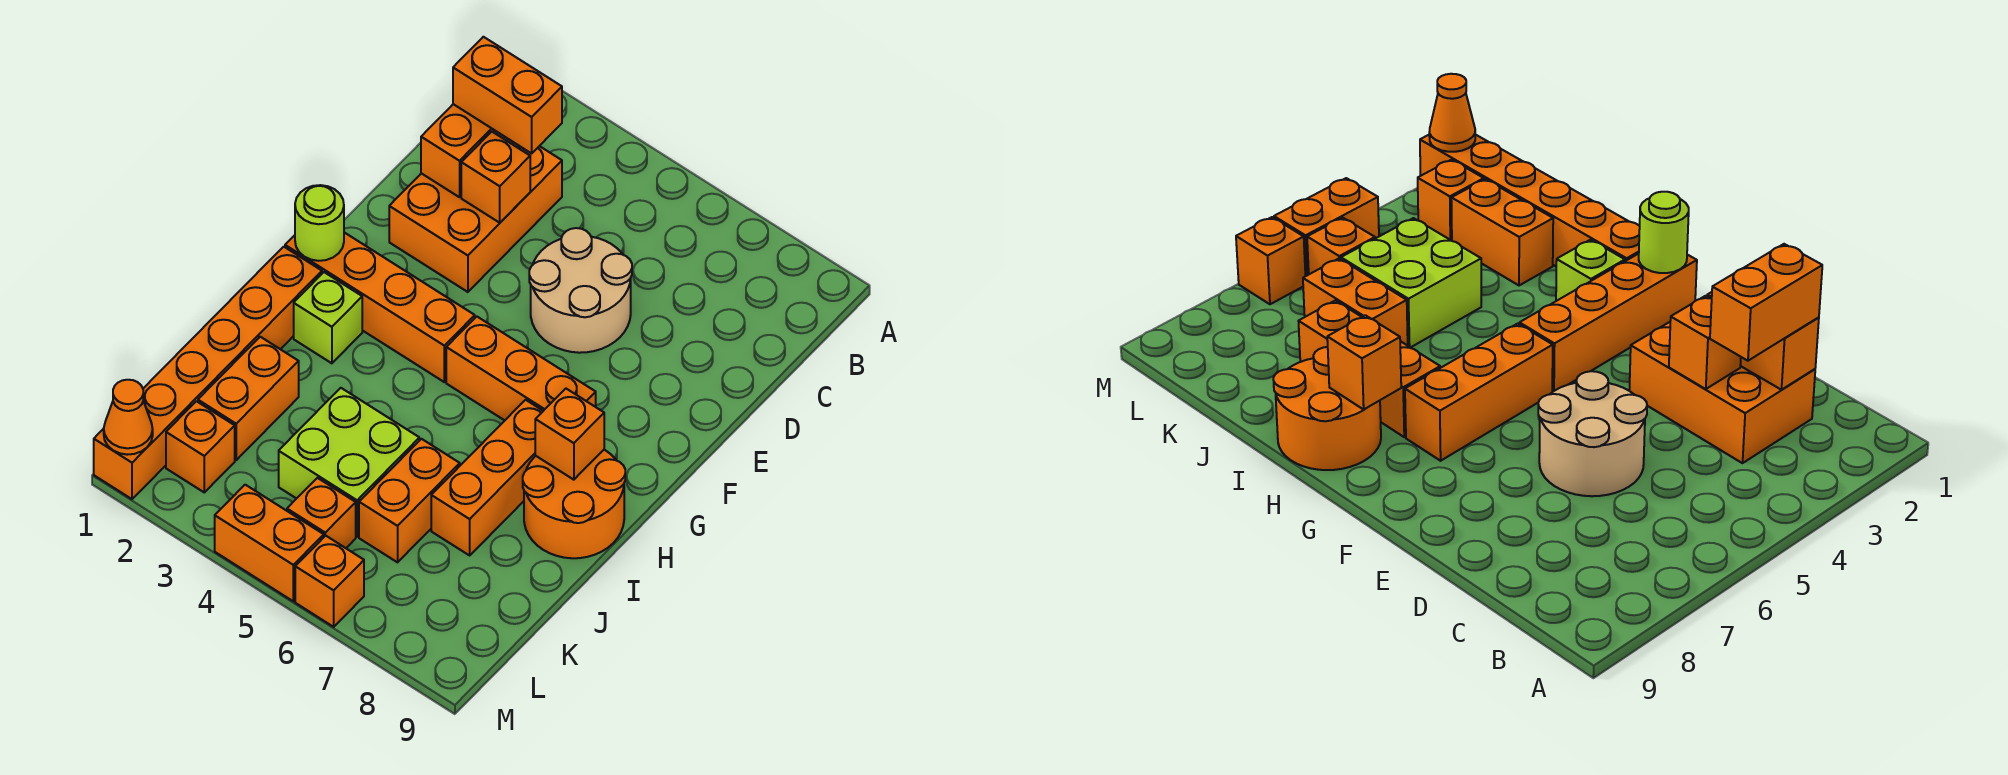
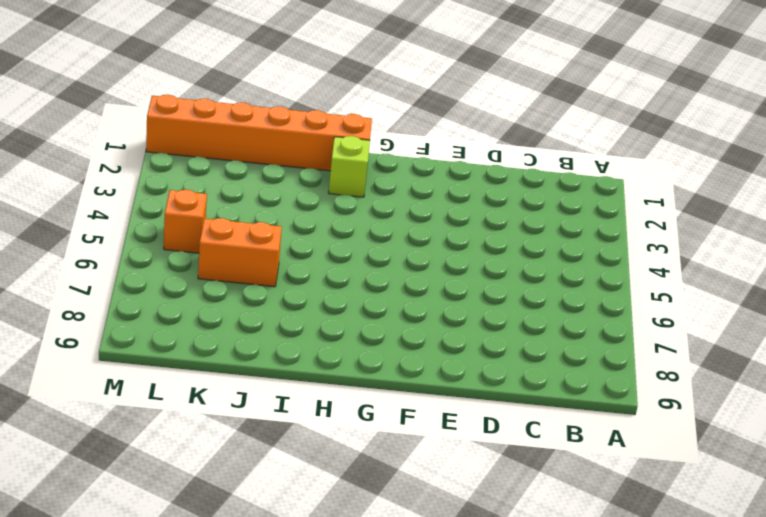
none -> orange brick C2:E3 level 1
none -> tan round brick D5:E6 level 1
none -> orange brick G1:G4 level 1

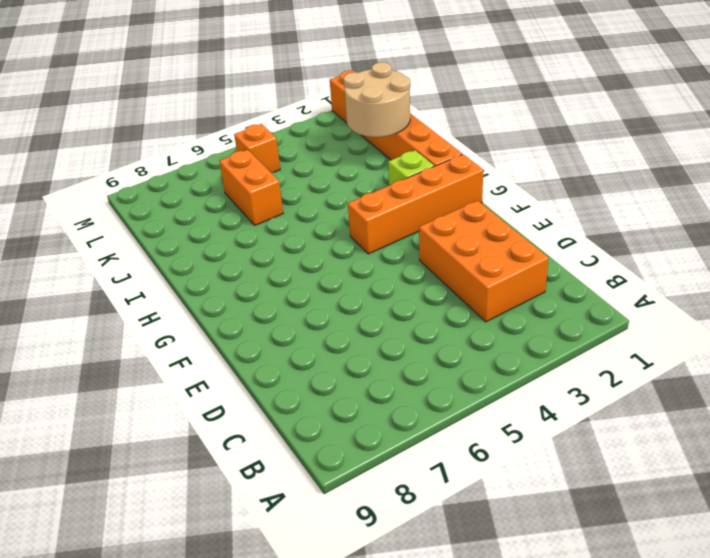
tan round brick J1:K2 level 2 -> tan round brick D5:E6 level 1
none -> orange brick G5:G7 level 1
none -> orange brick H7:J7 level 1
none -> orange round brick H8:I9 level 1

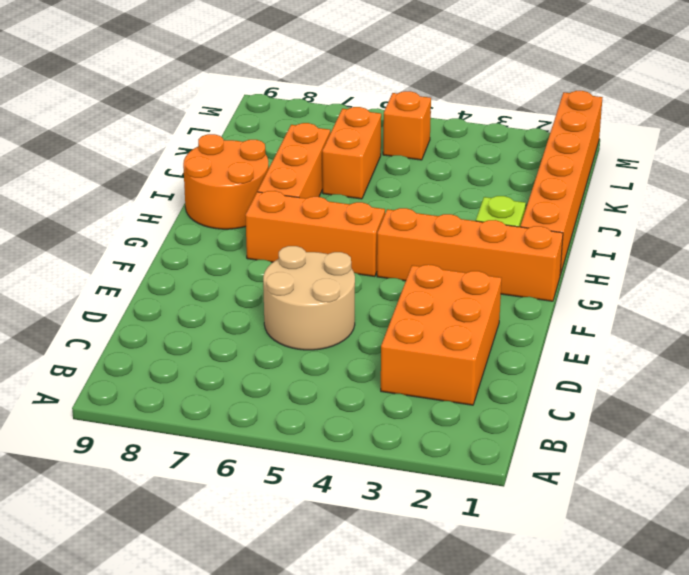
none -> orange brick J2:K2 level 1
none -> lime brick J4:K5 level 1
none -> orange brick L2 level 1

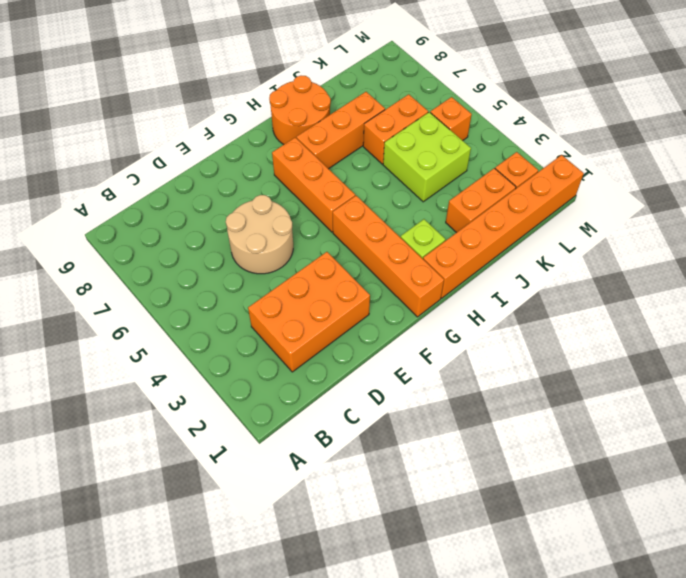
none -> orange brick M4:M5 level 1
none -> orange brick M6 level 1
none -> orange brick C2:D2 level 2

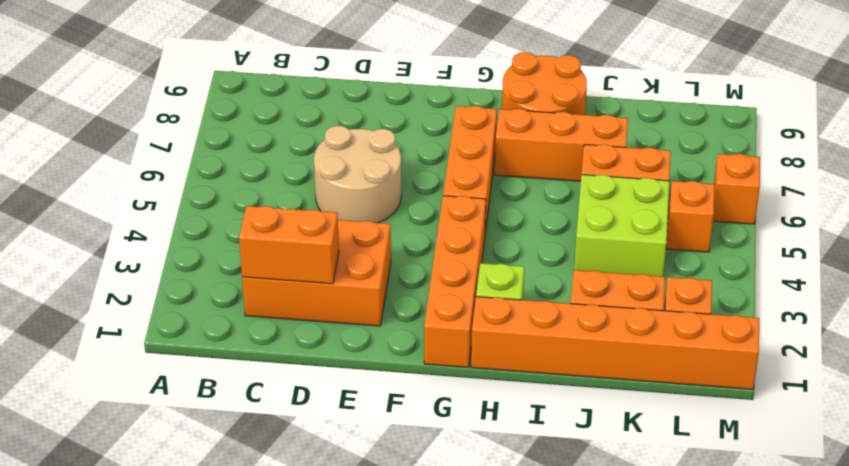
none -> orange brick M4:M5 level 1
none -> orange brick D3 level 2
none -> lime round brick G1 level 2

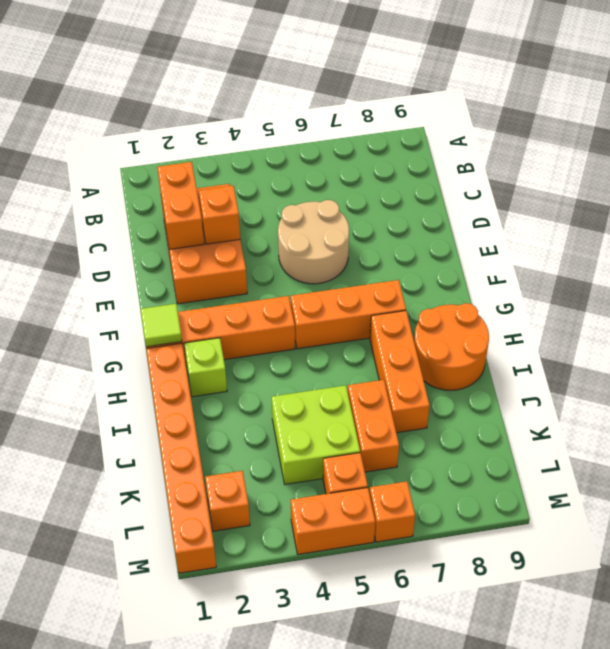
lime tile G1 level 2 -> lime round brick G1 level 2
none -> orange brick J2:K2 level 1
none -> orange brick H8 level 2
none -> orange cone M1 level 2

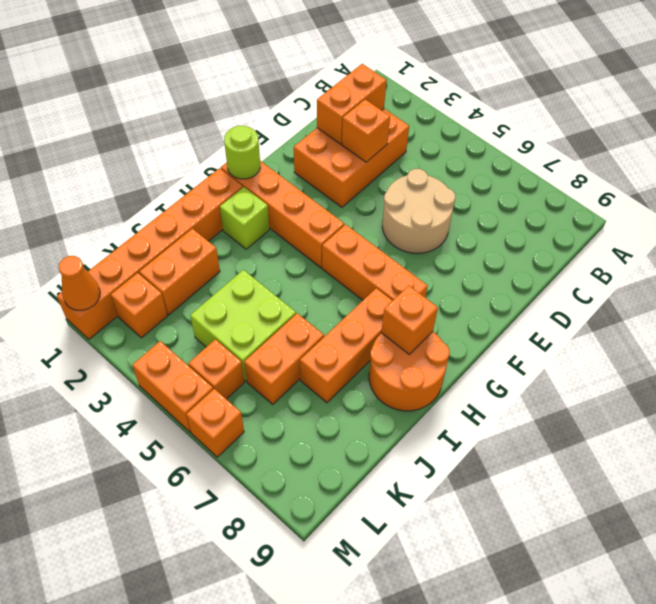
none -> orange brick C2:C3 level 3

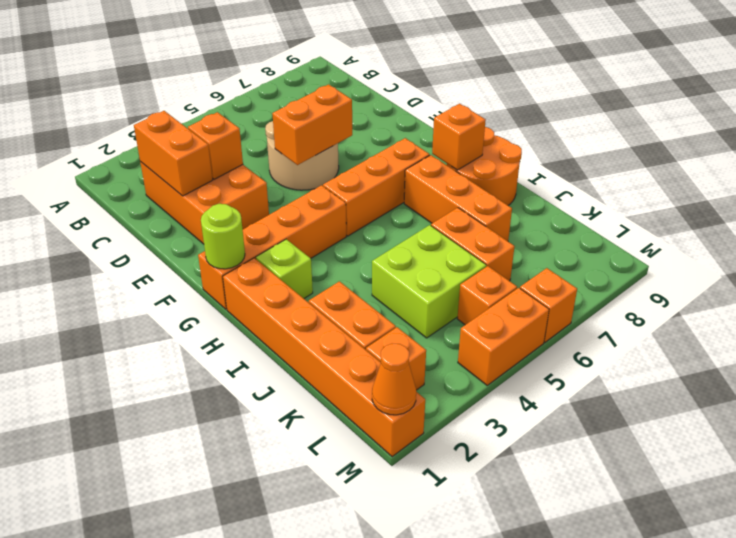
orange brick E5:E6 level 2 -> orange brick C2:C3 level 3

